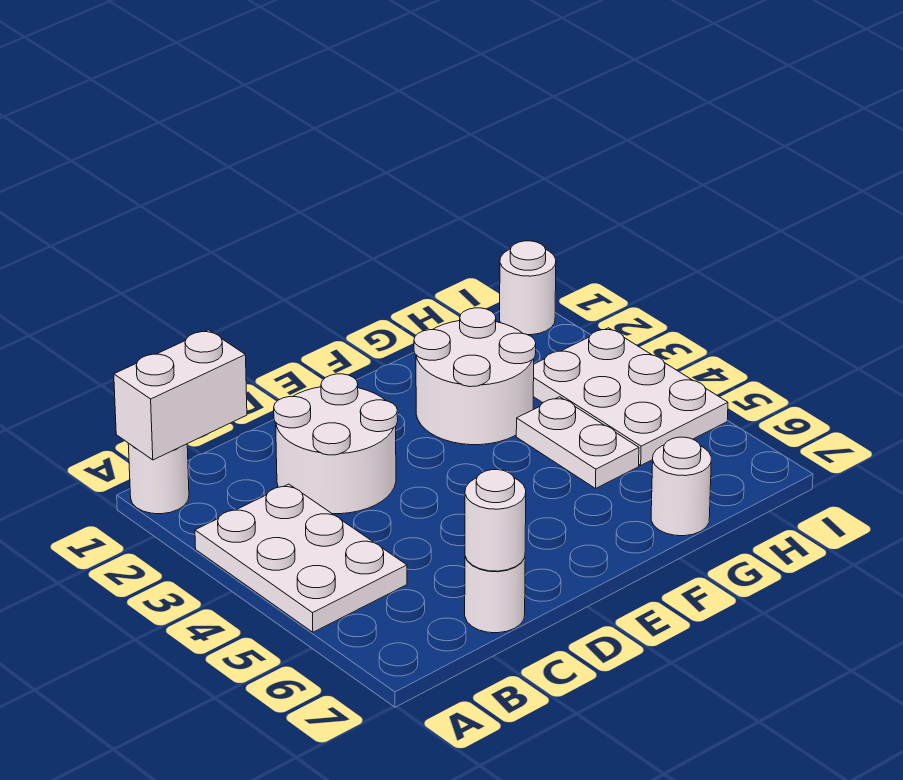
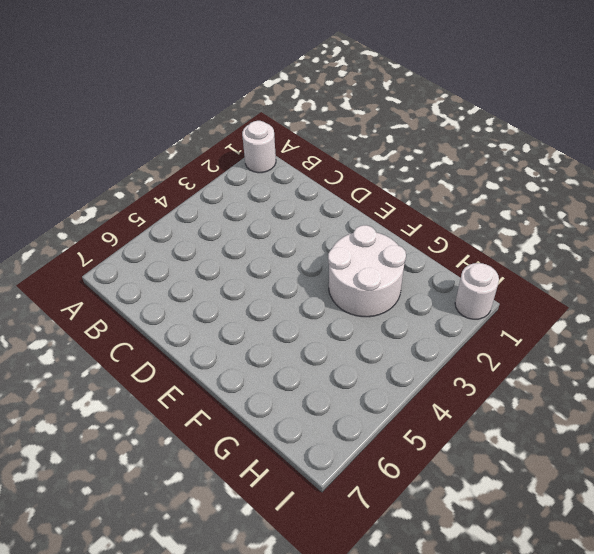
none -> white plate A3:B5 level 1
none -> white round brick C2:D3 level 1

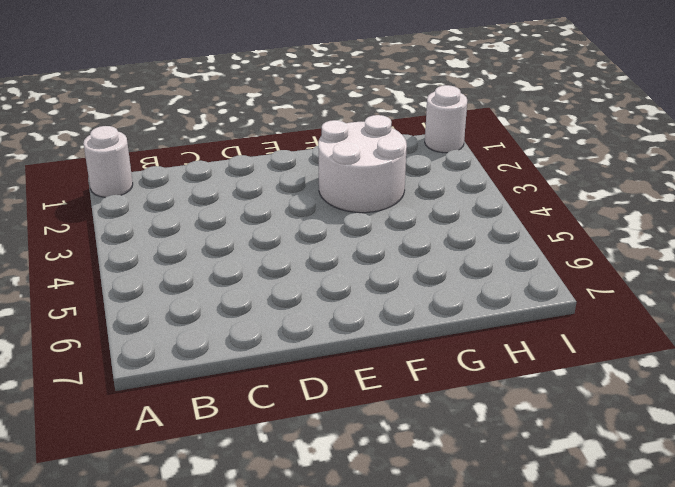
none -> white plate A3:B5 level 1
none -> white round brick C2:D3 level 1

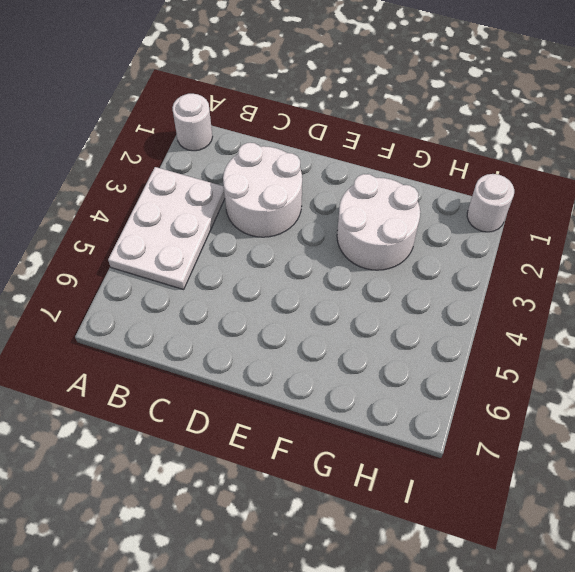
none -> white round brick C7 level 1
none -> white plate G4:G5 level 1

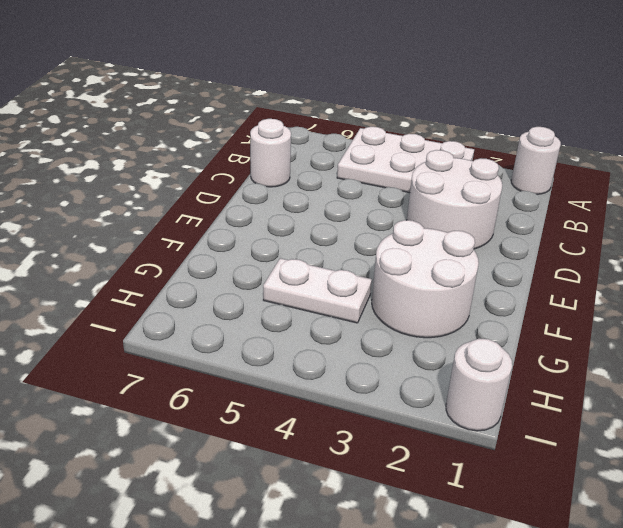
none -> white round brick G7 level 1
none -> white plate H3:I5 level 1

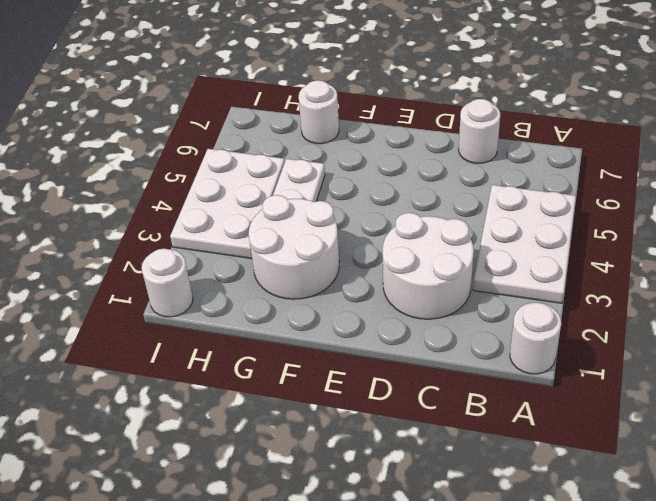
none -> white brick A1:B1 level 2
none -> white round brick C7 level 2

